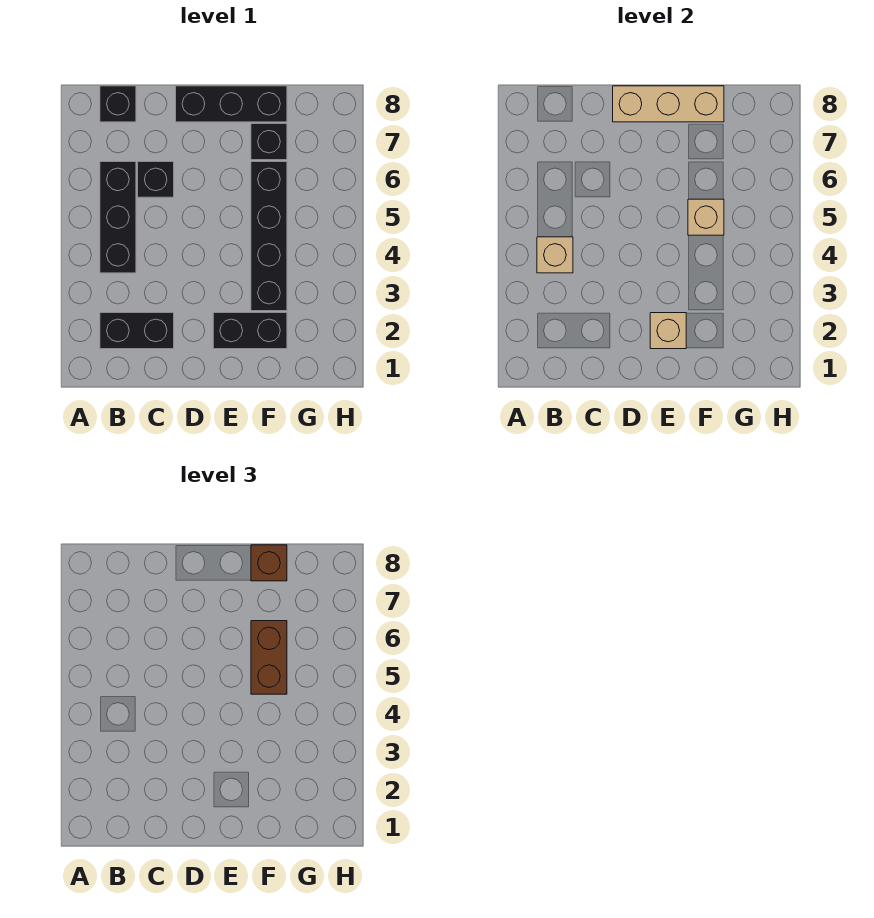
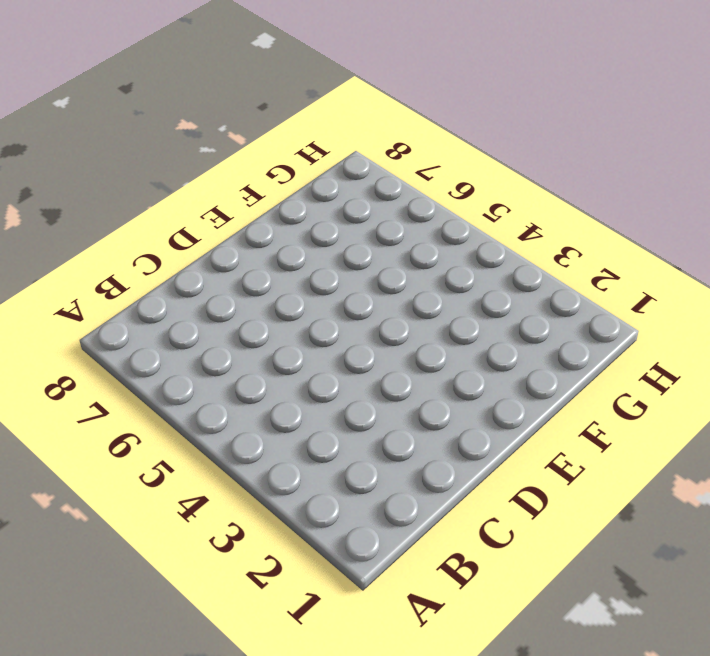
none -> black brick B2:C2 level 1
none -> black brick B4:B6 level 1
none -> black brick B8 level 1

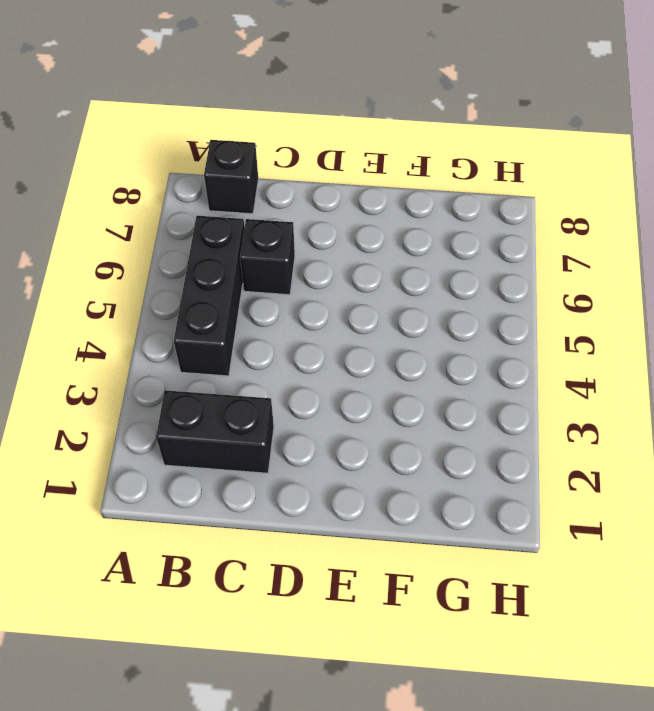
none -> black brick D8:F8 level 1
none -> black brick E2:F2 level 1
none -> black brick F3:F6 level 1

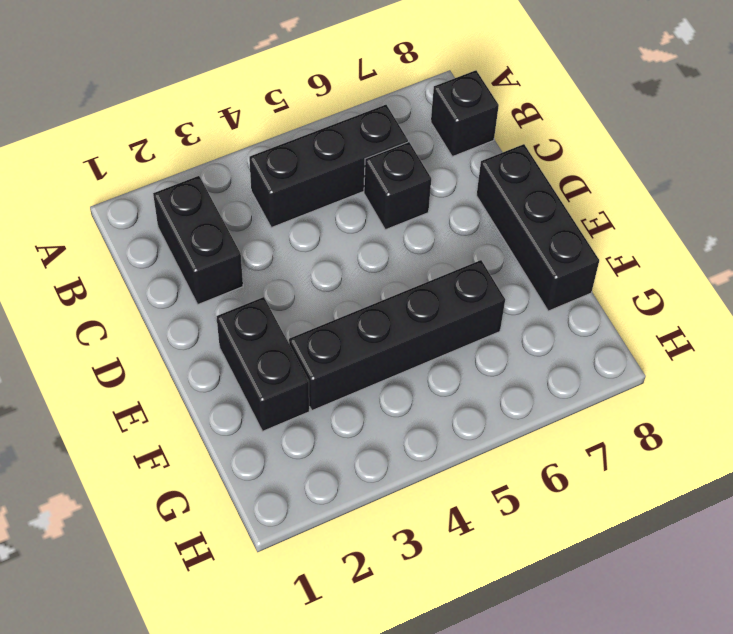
none -> black brick F7 level 1
none -> tan brick B4 level 2
none -> tan brick D8:F8 level 2

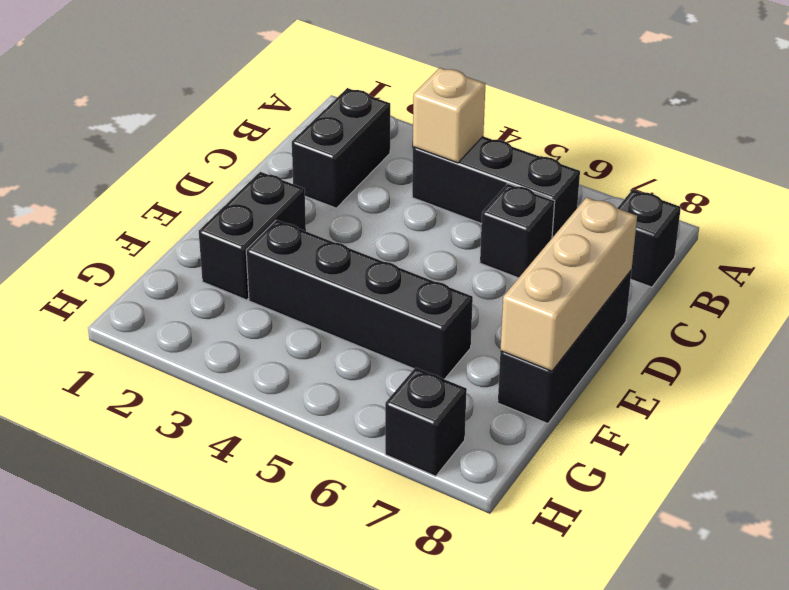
black brick H7 level 1 -> black brick F7 level 1
none -> tan brick E2 level 2
none -> tan brick F5 level 2
none -> brown brick F5:F6 level 3

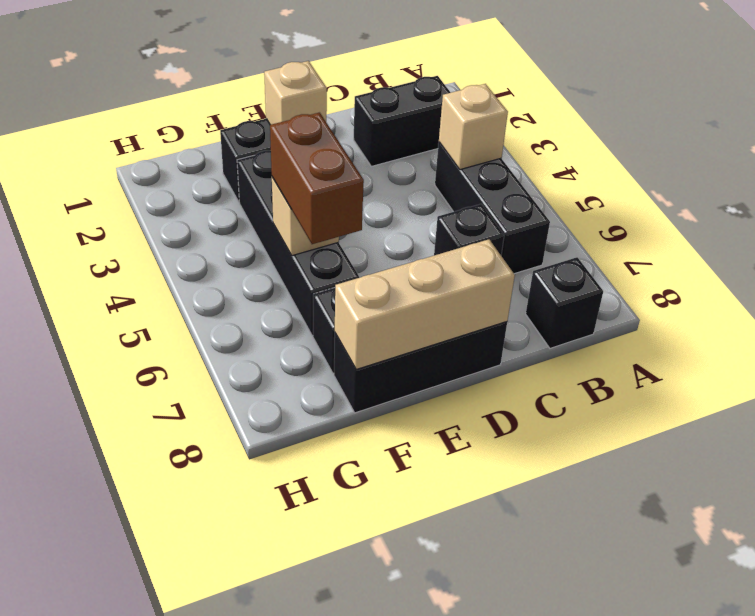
none -> brown brick F8 level 3

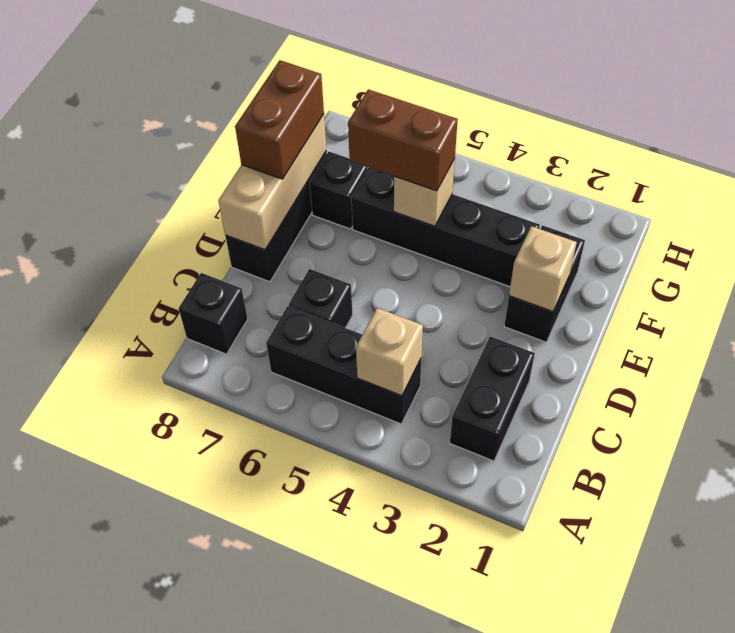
brown brick E8:F8 level 3 -> brown brick F8 level 3

